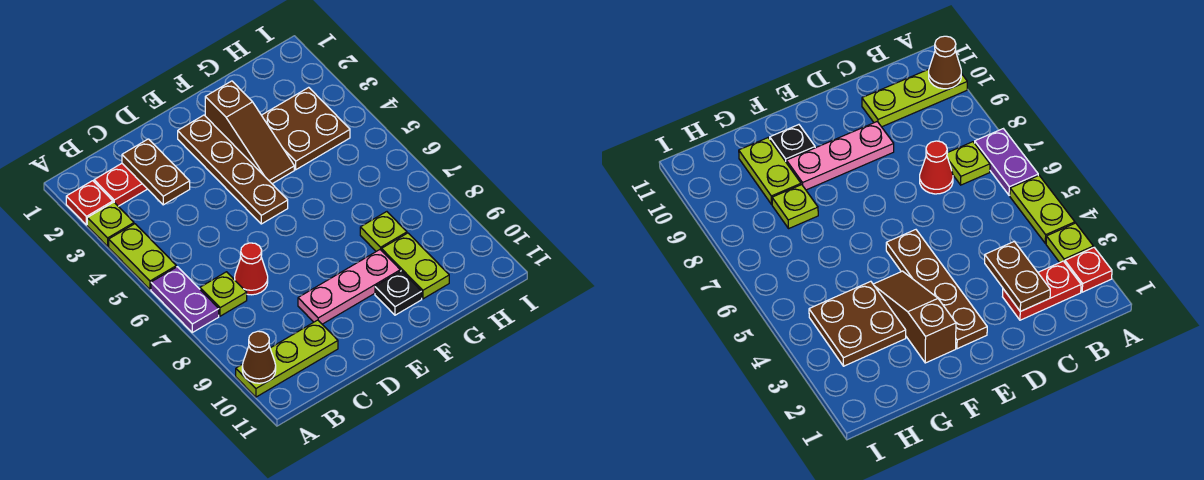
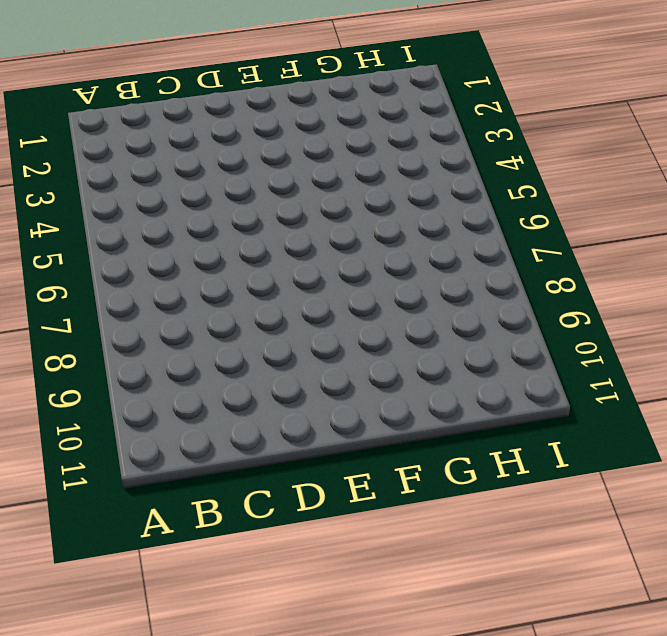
none -> red plate A2 level 1
none -> lime plate A3 level 1
none -> lime plate A4:A5 level 1

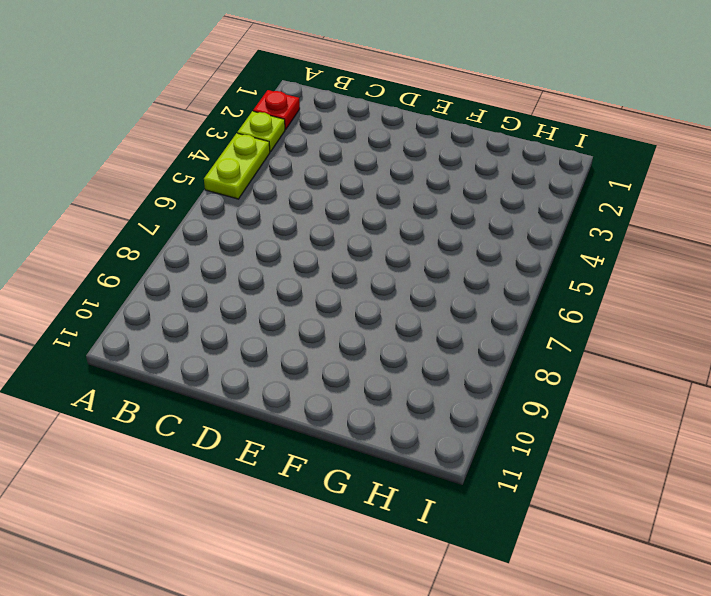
none -> purple plate A6:A7 level 1
none -> lime plate A10:C10 level 1
none -> red plate B2:C2 level 1

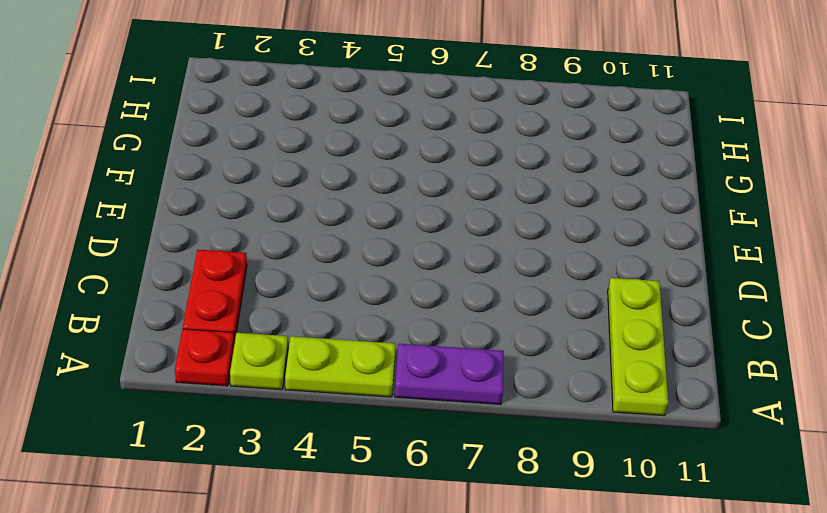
none -> lime plate B7 level 1
none -> red cone C7 level 1
none -> pink plate D9:F9 level 1

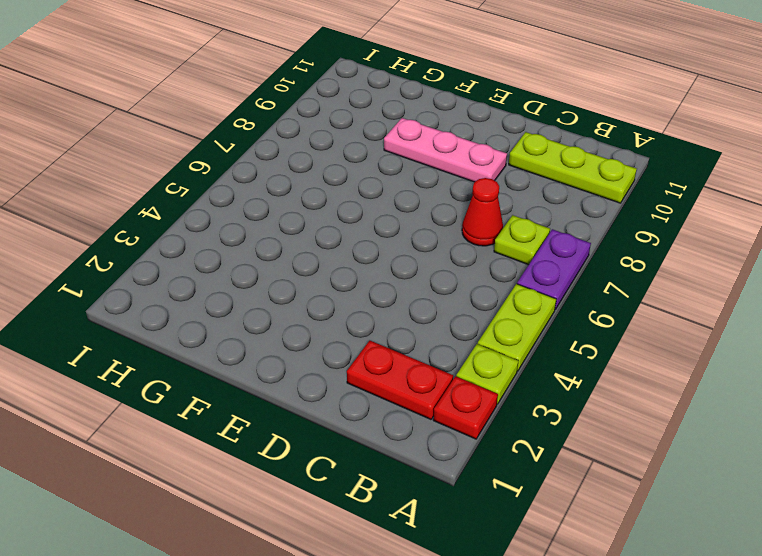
none -> brown plate E2:E5 level 1
none -> brown slope F2:F4 level 1 top 2
none -> black plate F10 level 1

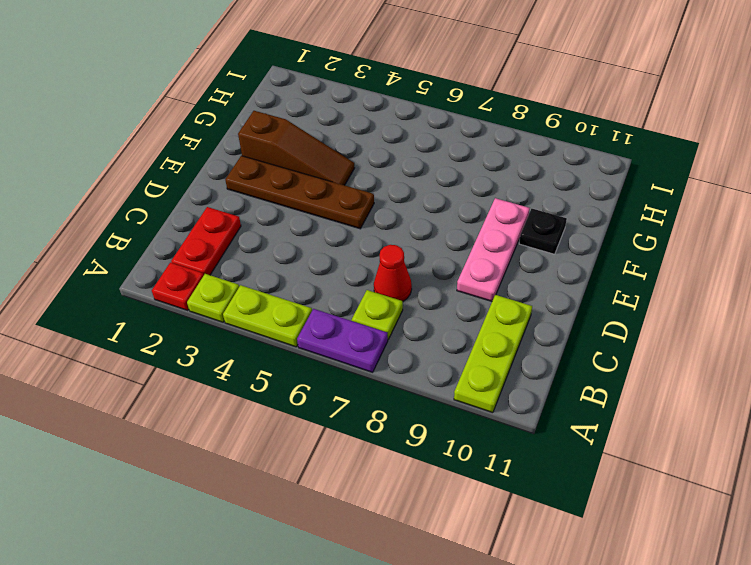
none -> brown plate G3:H4 level 1
none -> lime plate G8 level 1
none -> lime plate G9:G10 level 1

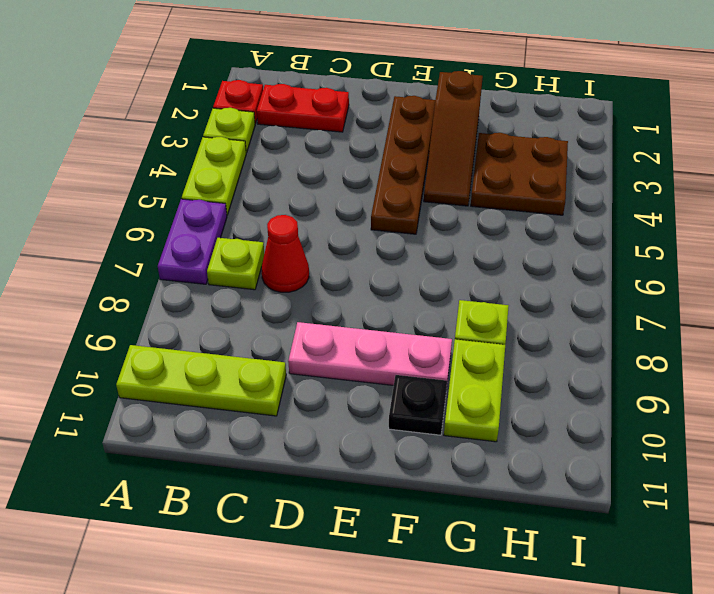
none -> brown cone A10 level 2
none -> brown plate C2:C3 level 2

